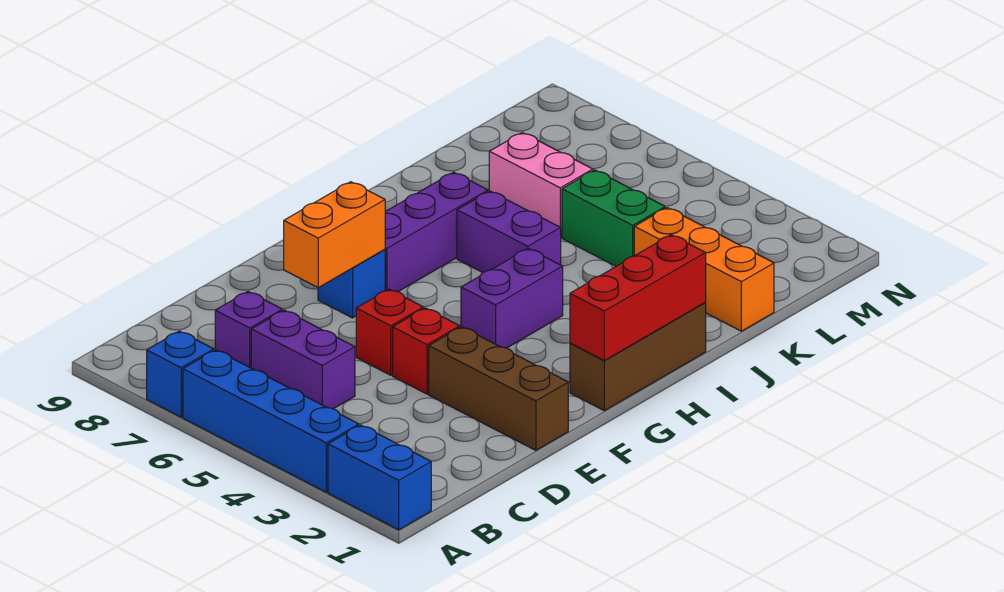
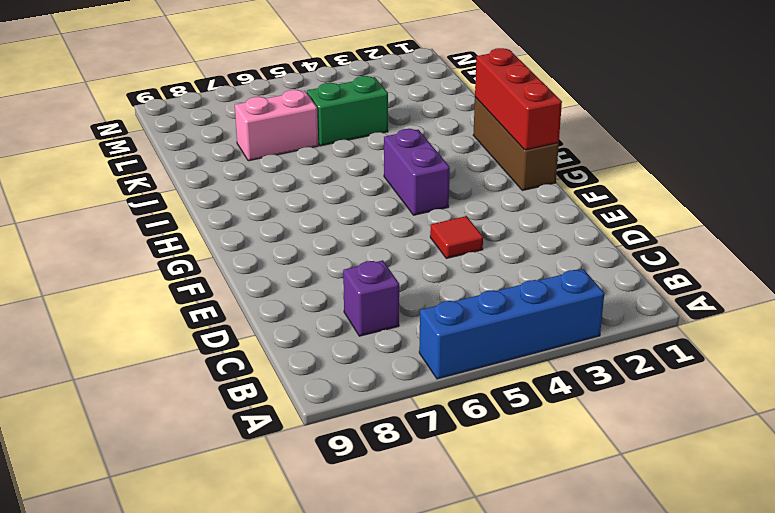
red tile E4 level 1 -> red brick E4 level 1
none -> blue brick A1:A2 level 1
none -> blue brick A7 level 1
none -> purple brick C5:C6 level 1

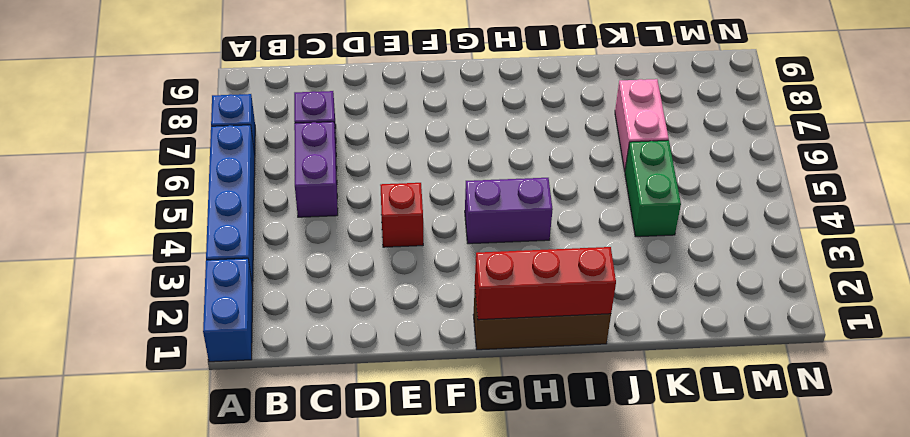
none -> brown brick E1:E3 level 1
none -> red brick E5 level 1
none -> blue brick F7 level 1

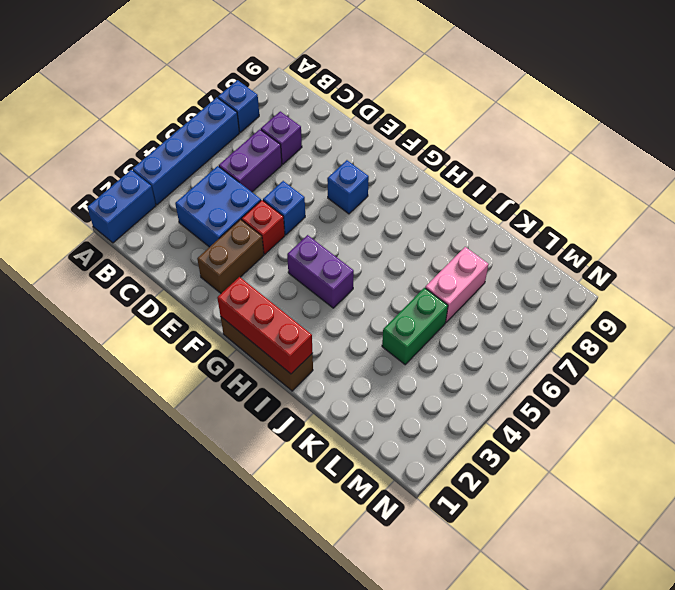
blue brick C3:D4 level 1 -> none
brown brick E2:E3 level 1 -> brown brick E1:E3 level 1
blue brick E5 level 1 -> red brick E5 level 1
none -> purple brick G7:I7 level 1
none -> purple brick I5:I6 level 1
none -> orange brick K1:K3 level 1

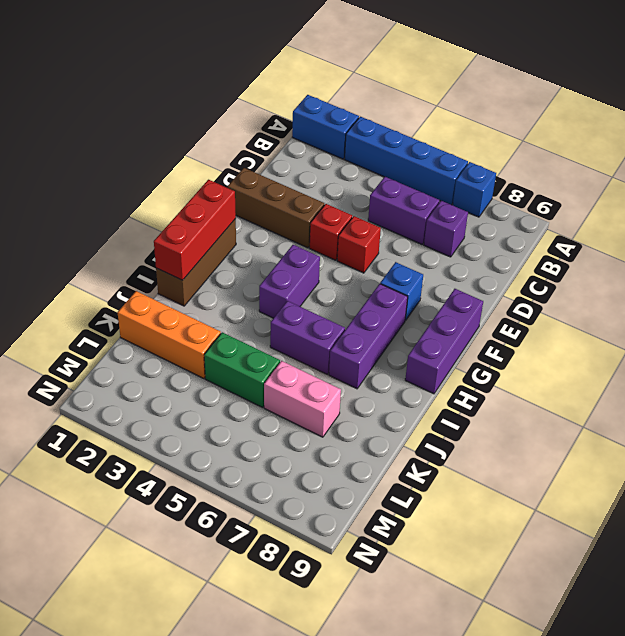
purple brick F9:H9 level 1 -> none
none -> orange brick E7:F7 level 2

